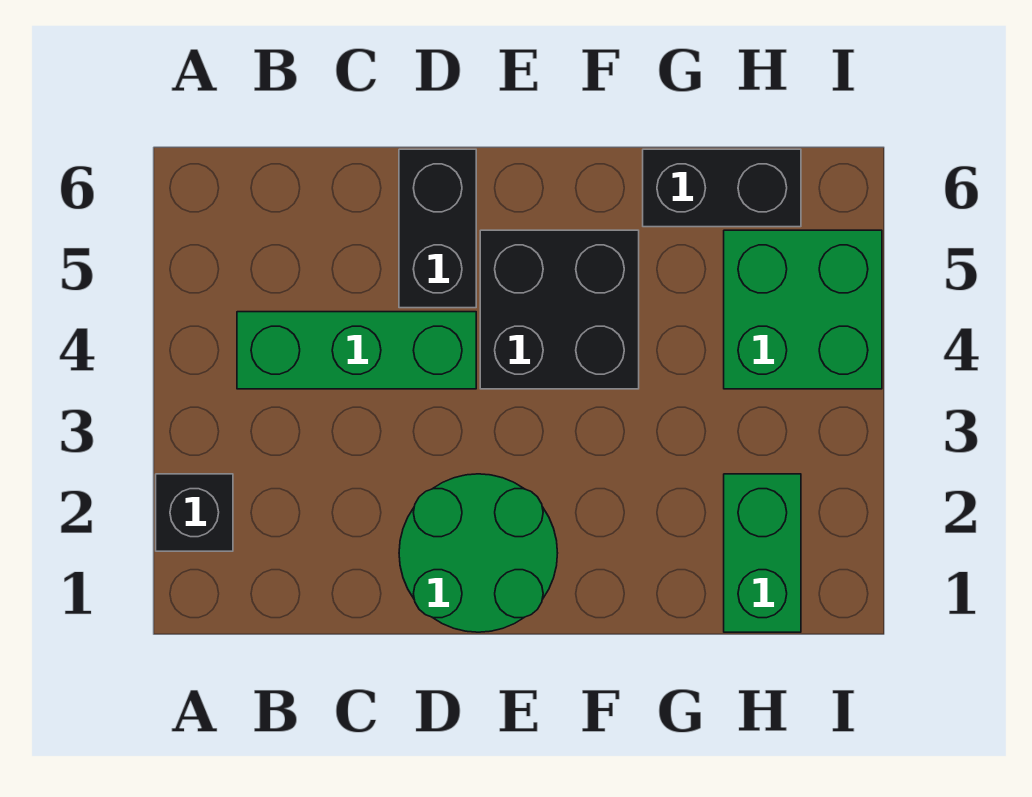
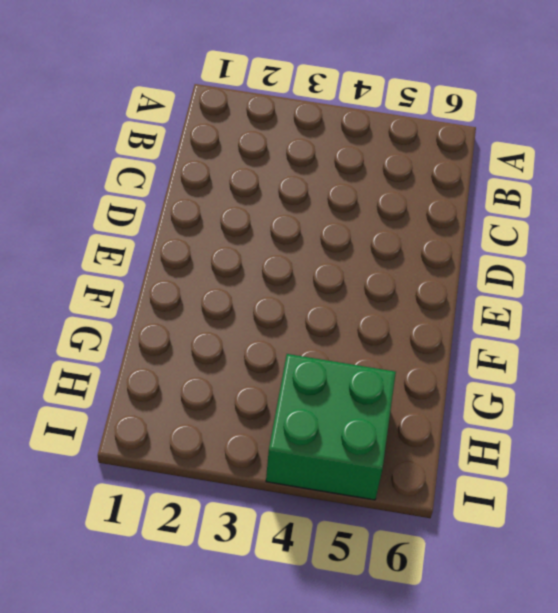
none -> black brick A2 level 1
none -> green brick B4:D4 level 1

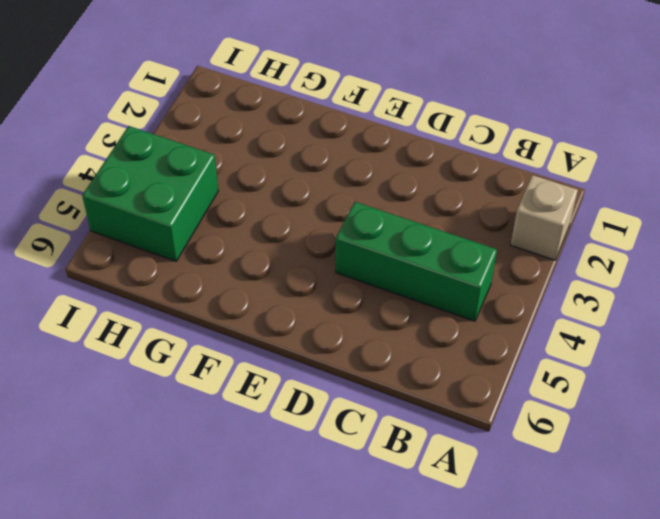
tan brick A2 level 1 -> black brick A2 level 1
none -> green round brick D1:E2 level 1
none -> black brick D5:D6 level 1

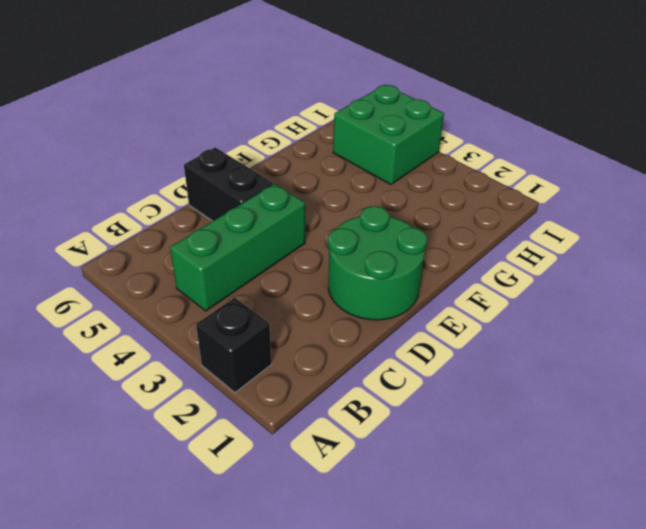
none -> black brick E4:F5 level 1
none -> black brick G6:H6 level 1

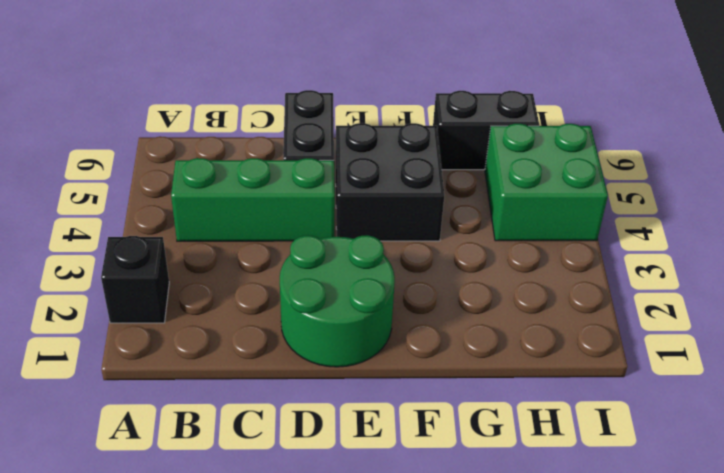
none -> green brick H1:H2 level 1

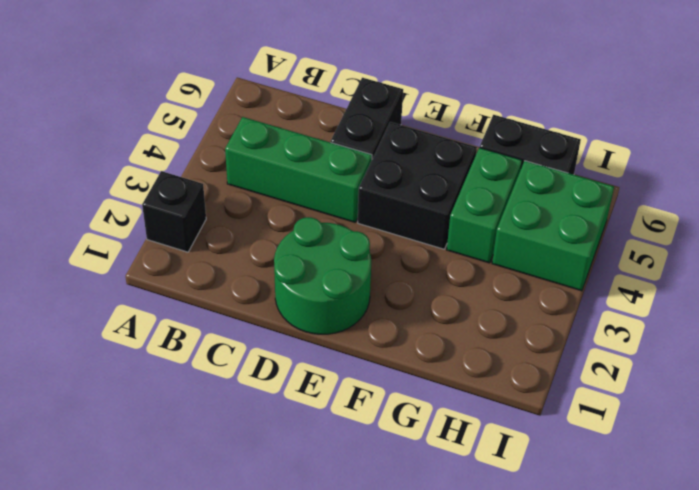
green brick G4:G5 level 1 -> green brick H1:H2 level 1

